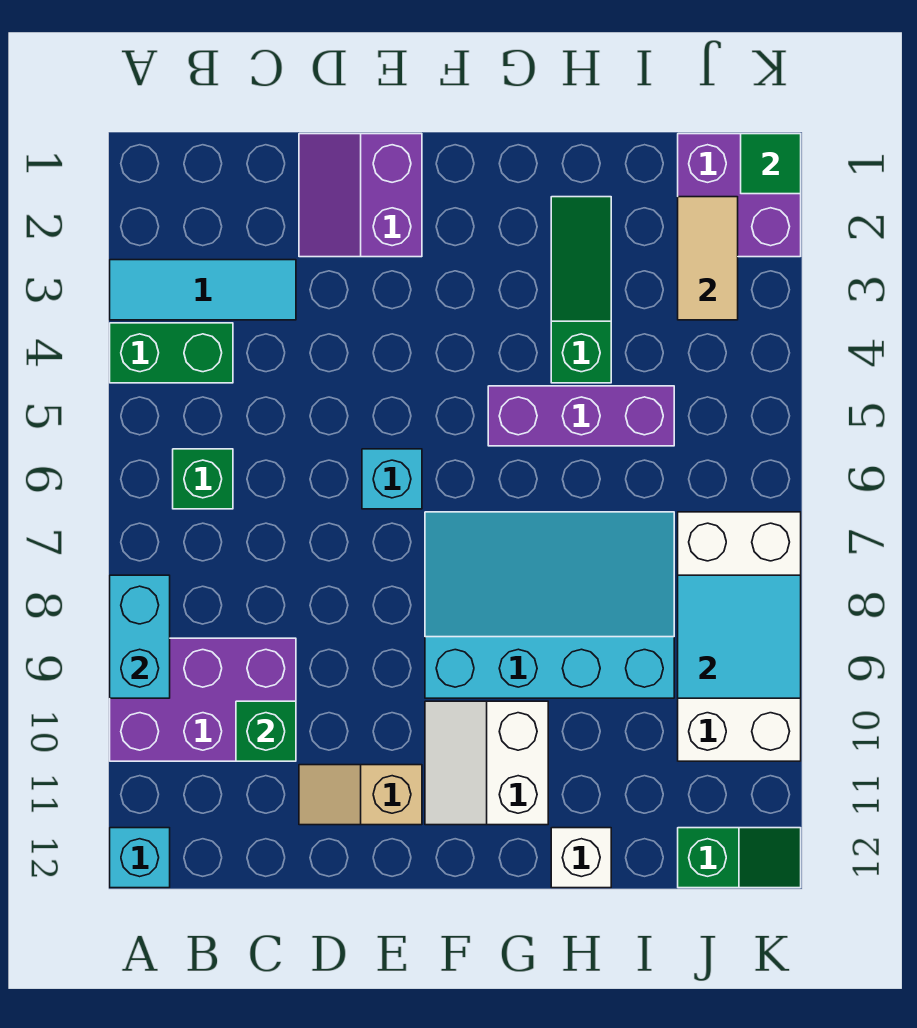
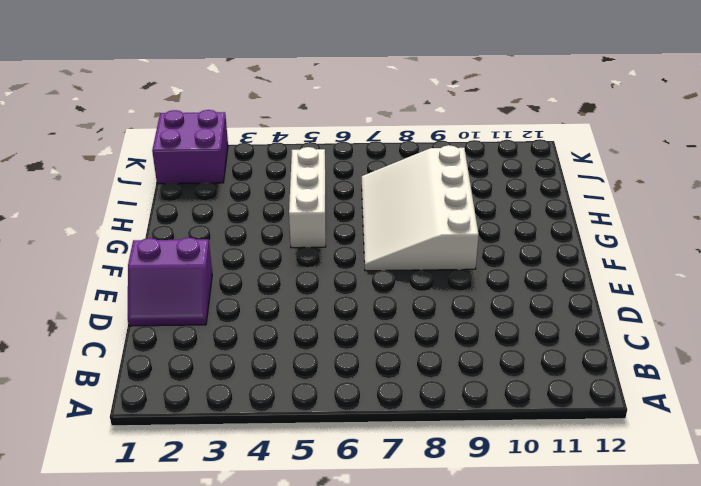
white slope F7:I9 level 1 top 9 -> cyan slope F7:I9 level 1 top 9
white brick G5:I5 level 1 -> purple brick G5:I5 level 1
none -> cyan tile A3:C3 level 1
none -> green brick A4:B4 level 1
none -> purple brick A9:C10 level 1

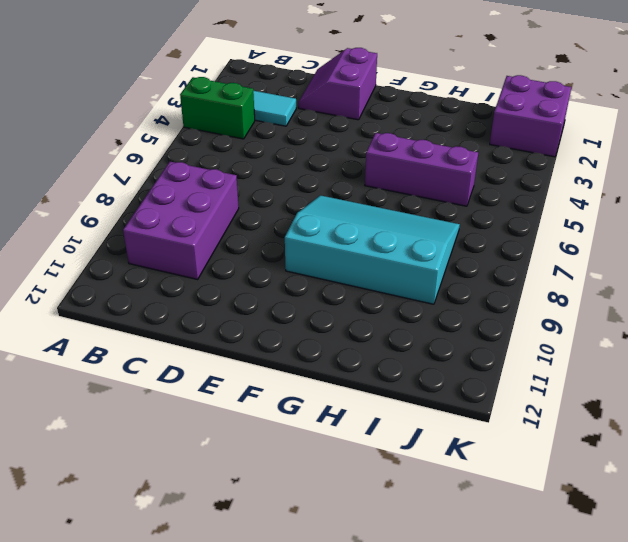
purple brick B8:C10 level 1 -> purple brick A9:C10 level 1
none -> cyan brick A12 level 1
none -> green brick B6 level 1
none -> tan slope D11:E11 level 1 top E

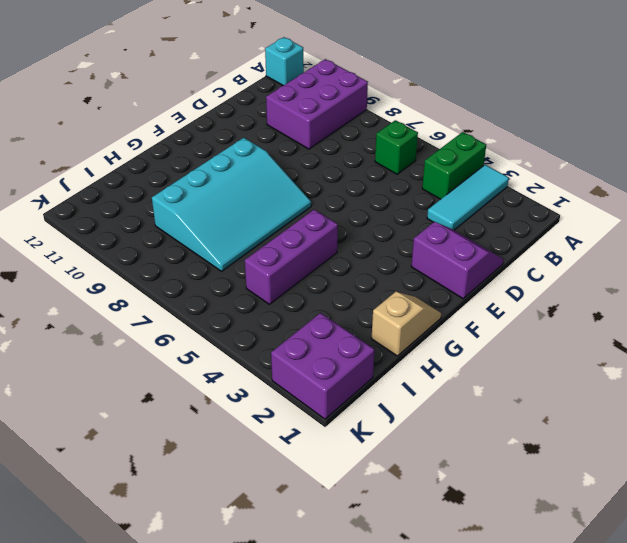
tan slope G1:H1 level 1 top H -> tan slope D11:E11 level 1 top E
none -> cyan brick E6 level 1
none -> white slope F10:G11 level 1 top G
none -> green slope H2:H4 level 1 top 4

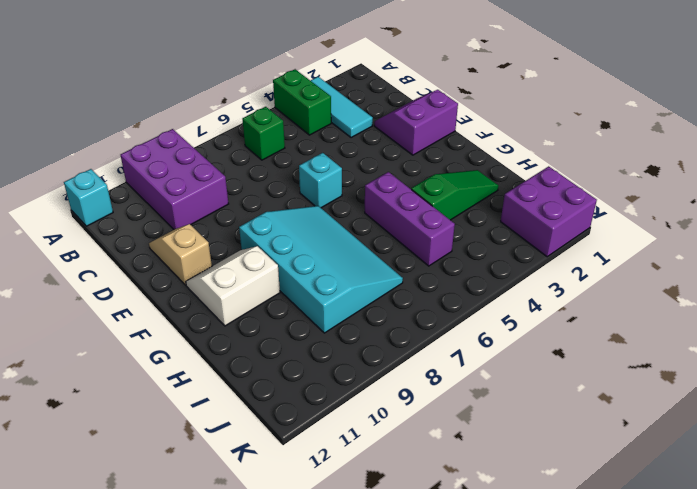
none -> white brick H12 level 1
none -> white brick J7:K10 level 1
none -> green slope J12:K12 level 1 top J

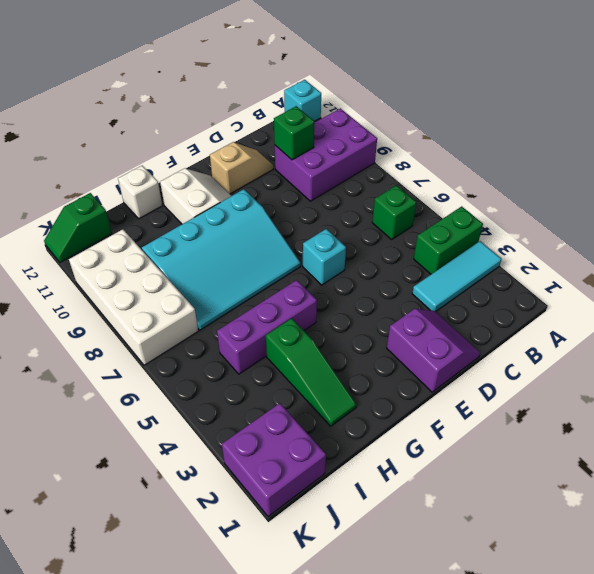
none -> cyan brick A8:A9 level 2
none -> tan tile J2:J3 level 2
none -> cyan tile J8:K9 level 2

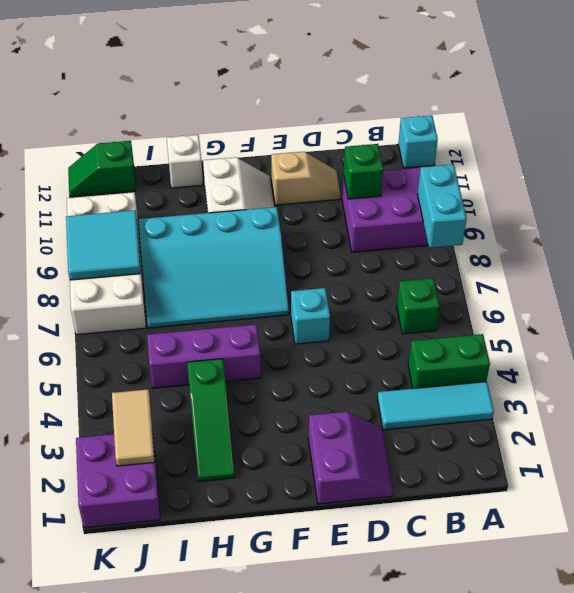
none -> green tile K1 level 2

